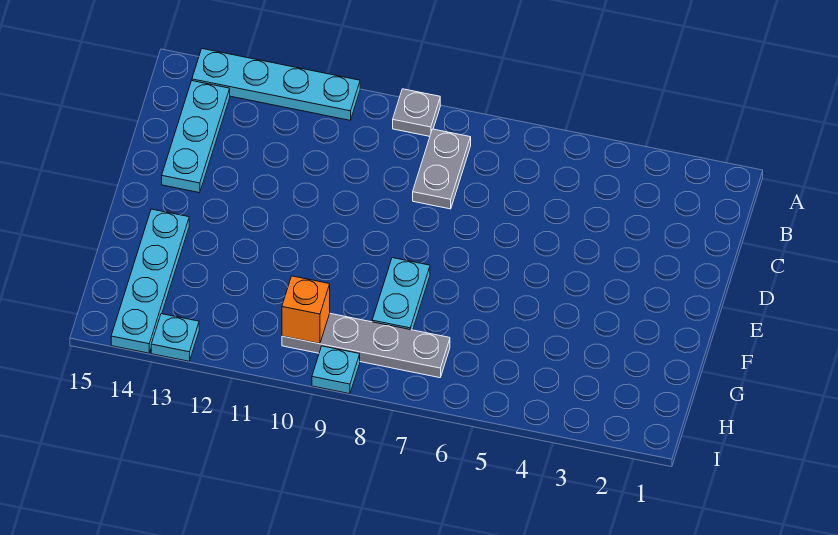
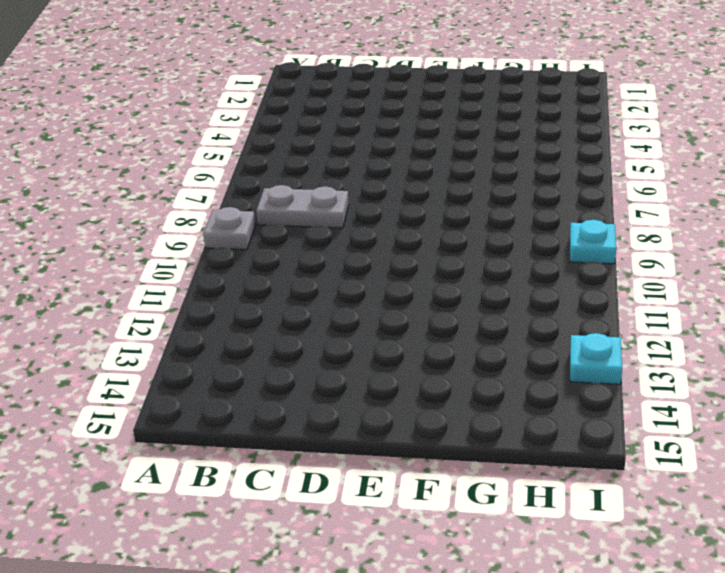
none -> cyan plate A11:A14 level 1
none -> cyan plate B14:D14 level 1

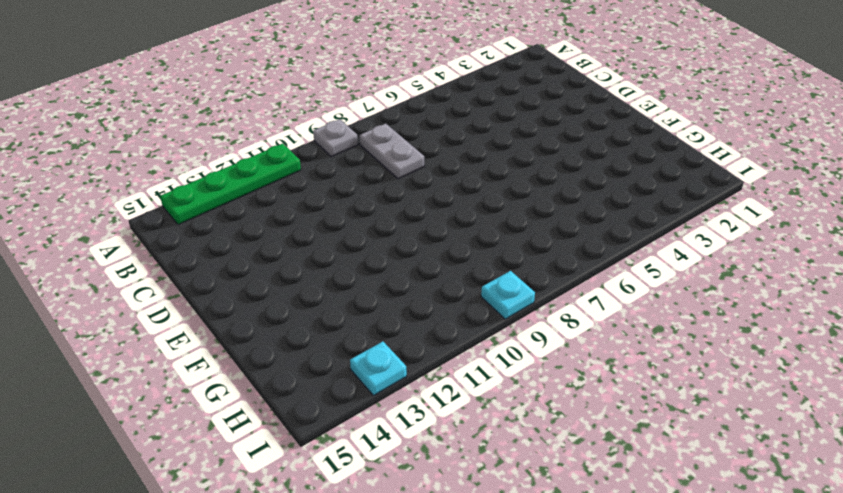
green plate A11:A14 level 1 -> cyan plate A11:A14 level 1
none -> cyan plate B14:D14 level 1
none -> cyan plate F8:G8 level 1

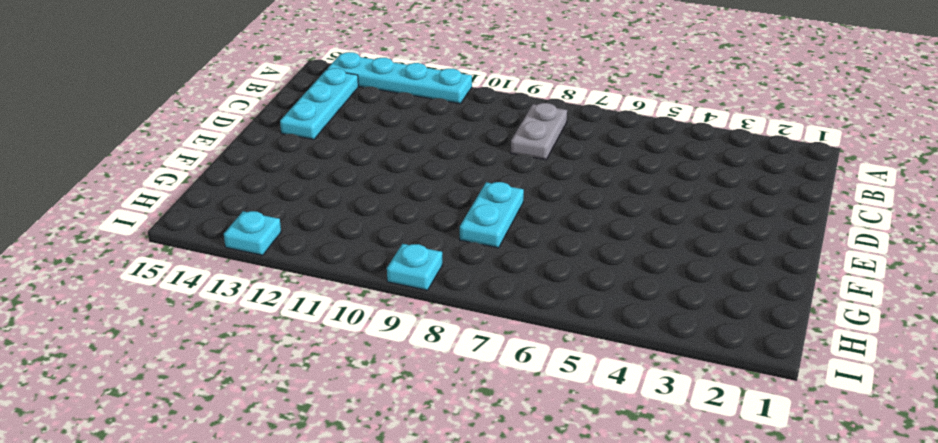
none -> grey plate A9 level 1
none -> cyan plate F14:I14 level 1

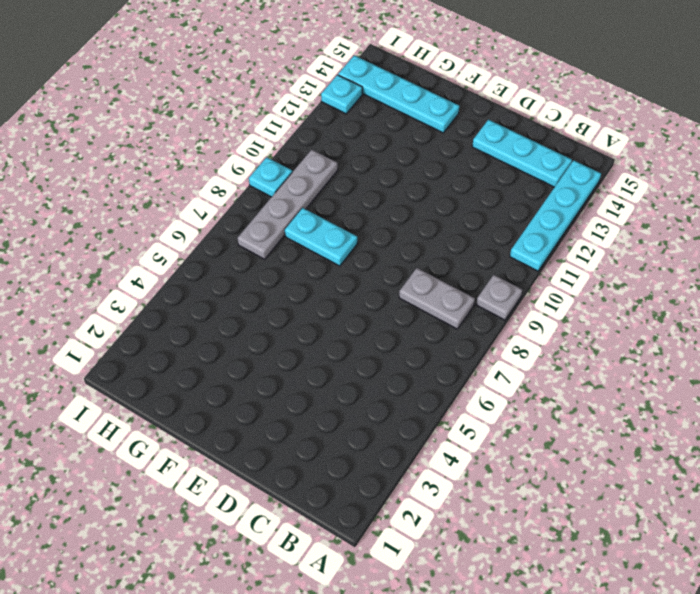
none -> orange brick H10 level 2

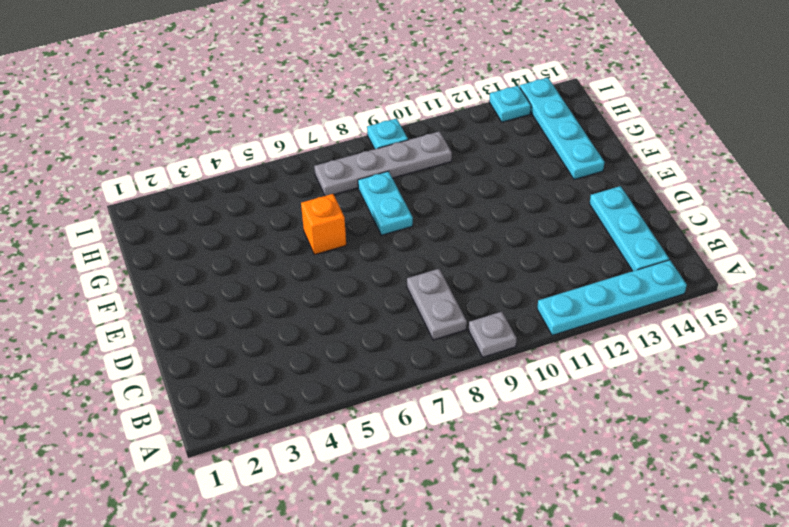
orange brick F6 level 1 -> orange brick H10 level 2

